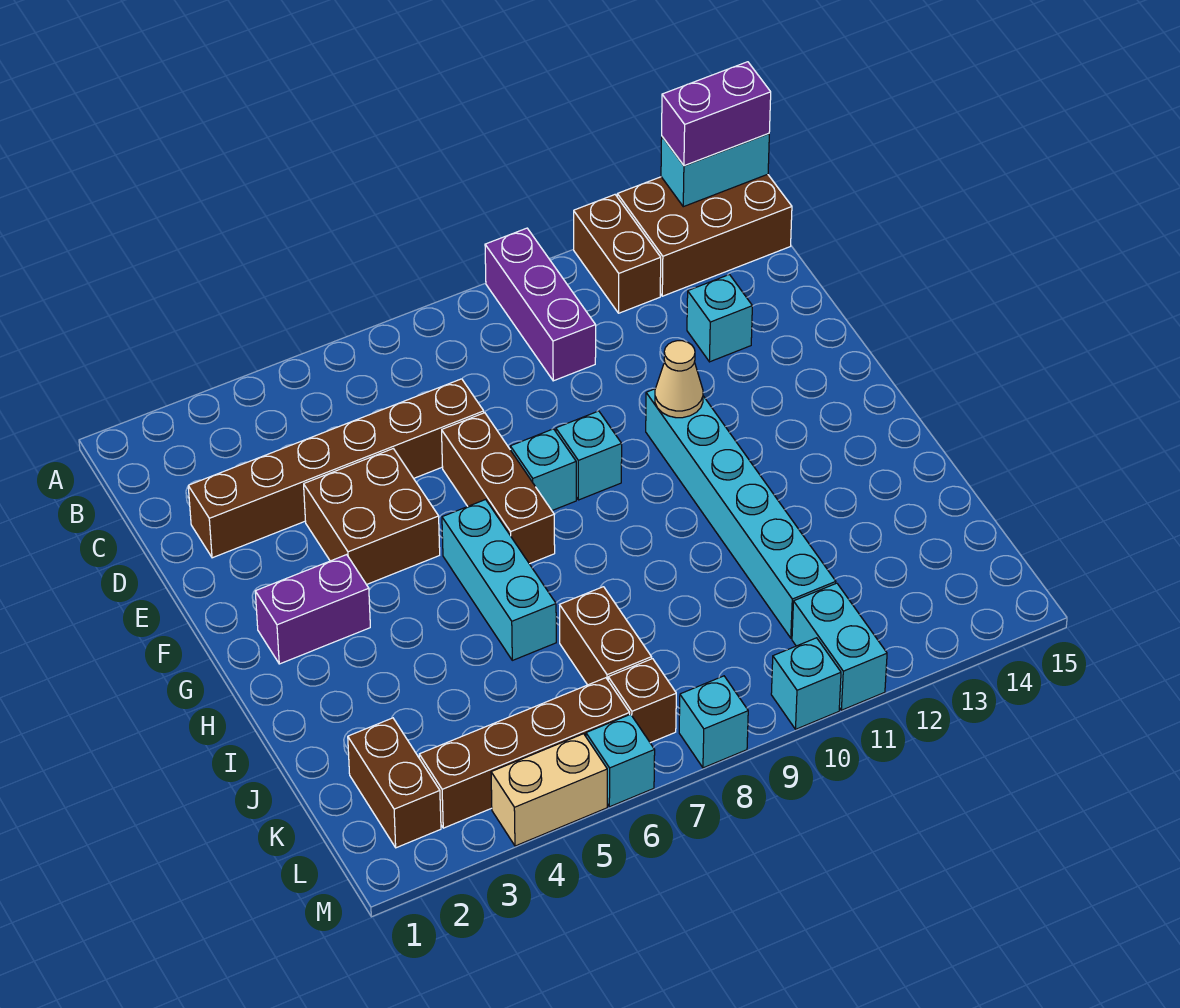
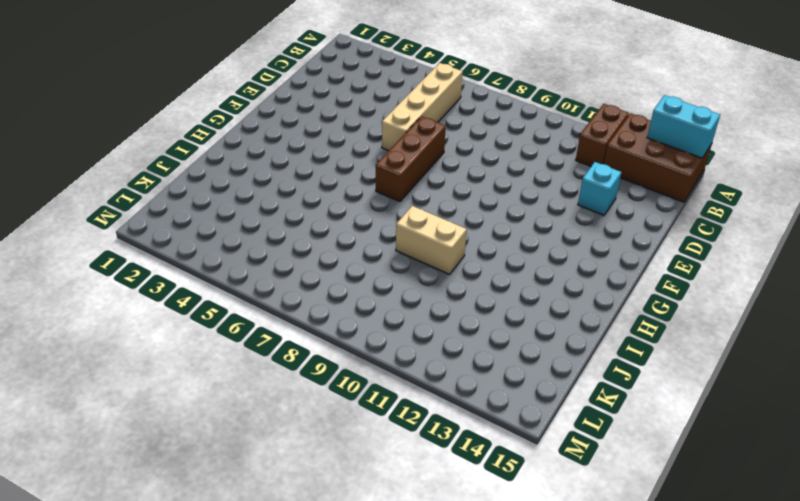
tan brick B6:E6 level 1 -> brown brick D2:D7 level 1
tan brick I9:I10 level 1 -> tan brick M4:M5 level 1
none -> purple brick A10:C10 level 1
none -> brown brick E4:F5 level 1
none -> cyan brick F8 level 1

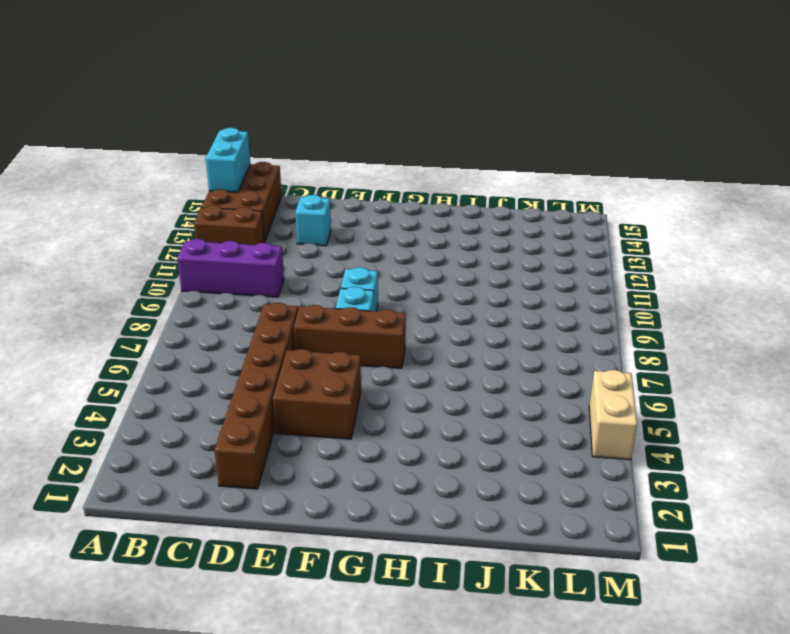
none -> cyan brick F11:K11 level 1
none -> purple brick G2:G3 level 1
none -> cyan brick G6:I6 level 1

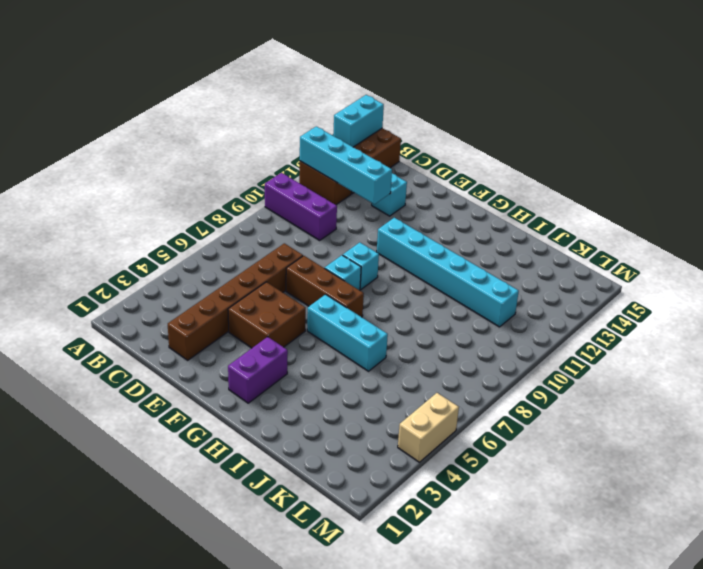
cyan brick A12:D12 level 2 -> none
none -> brown brick J7:K7 level 1
none -> brown brick K2:L2 level 1
none -> brown brick L3:L6 level 1

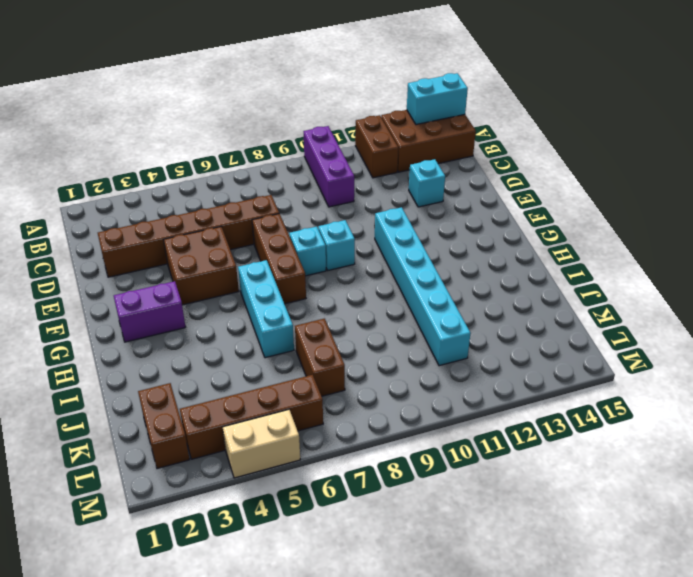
none -> brown brick L7 level 1
none -> cyan brick L11:M11 level 1
none -> cyan brick M6 level 1

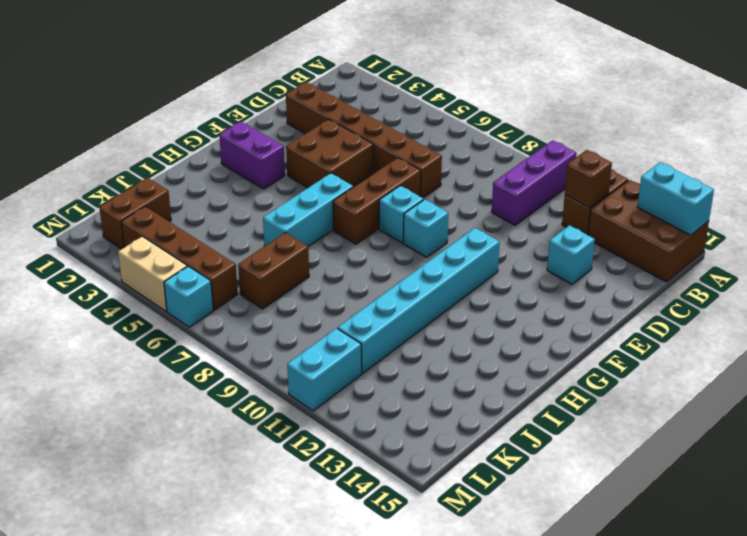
brown brick B12 level 2 -> brown brick L7 level 1
none -> cyan brick M8 level 1
none -> cyan brick M10 level 1
none -> tan cone F11 level 2

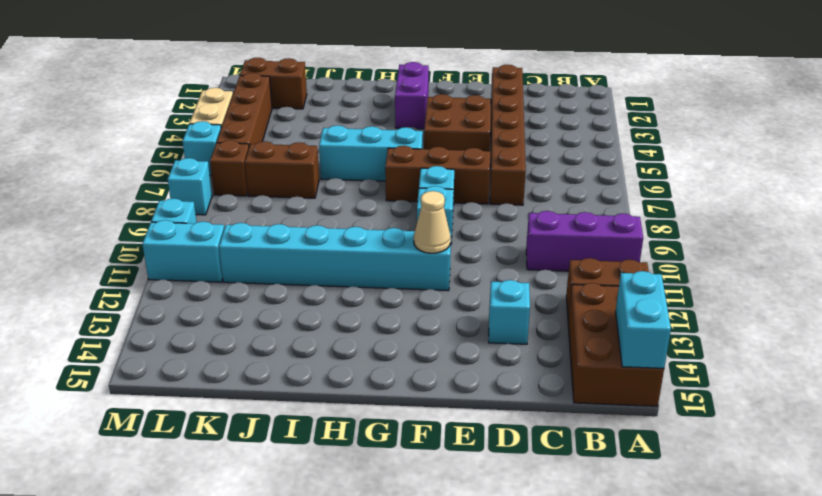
none -> purple brick A14:A15 level 3

